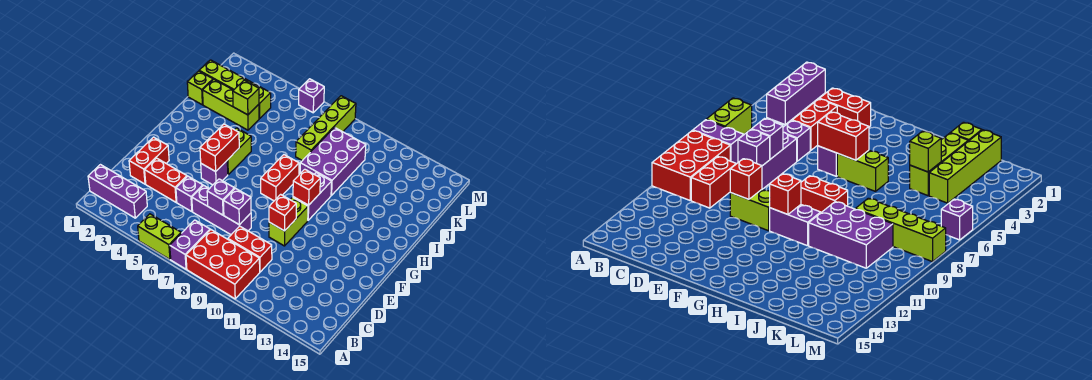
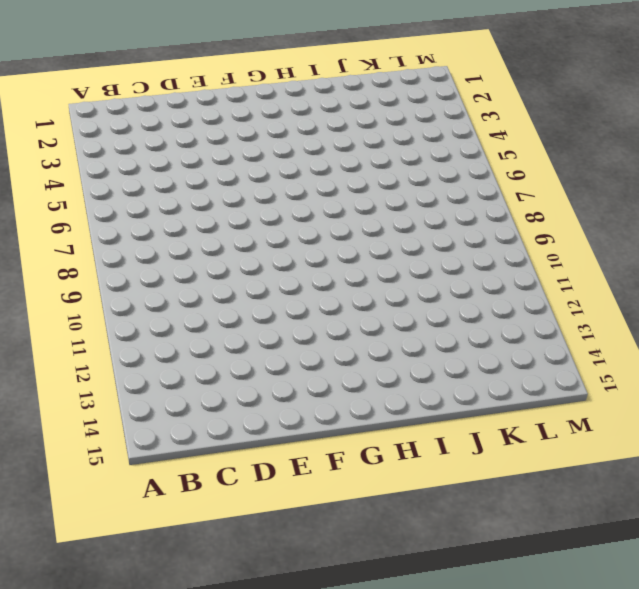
none -> lime brick A5:A6 level 1
none -> purple brick A7:B7 level 1
none -> red brick A8:B10 level 1

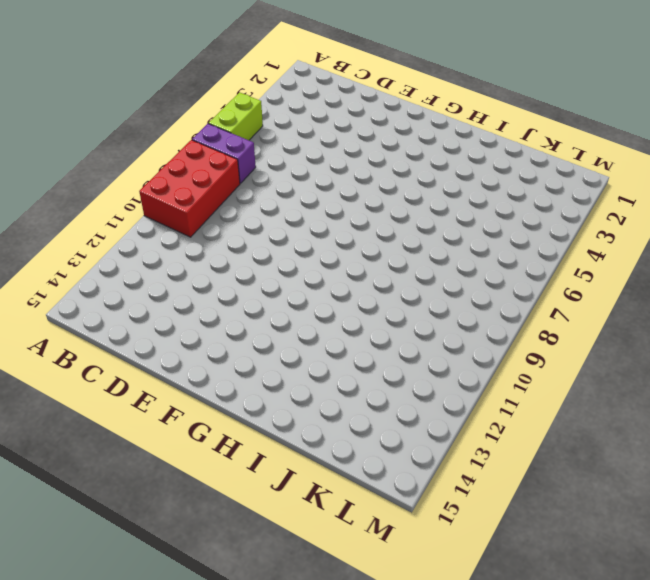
none -> purple brick B1:B3 level 1
none -> red brick C9:C10 level 1
none -> red brick D2:E2 level 1

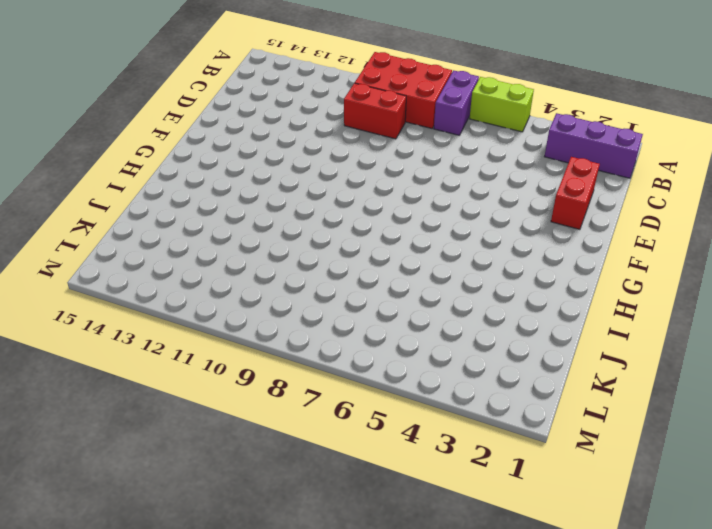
none -> red brick D3:D4 level 1
none -> purple brick D5 level 1
none -> purple brick D6:D8 level 1

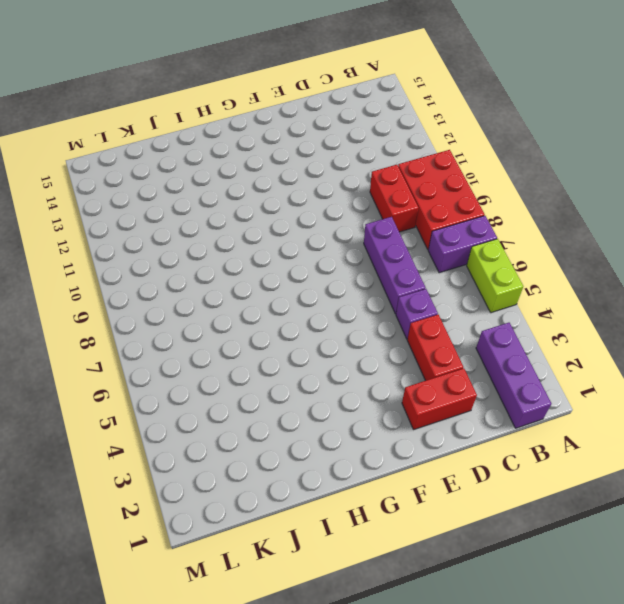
none -> lime brick E10:F10 level 1
none -> purple brick F5 level 1
none -> lime brick G5:H5 level 1

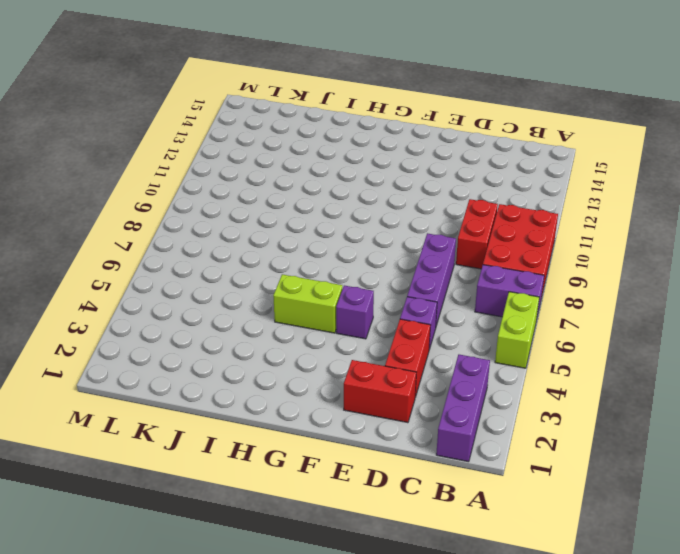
none -> lime brick E10:F10 level 1
none -> red brick G8:H8 level 1
none -> purple brick G10:H10 level 1

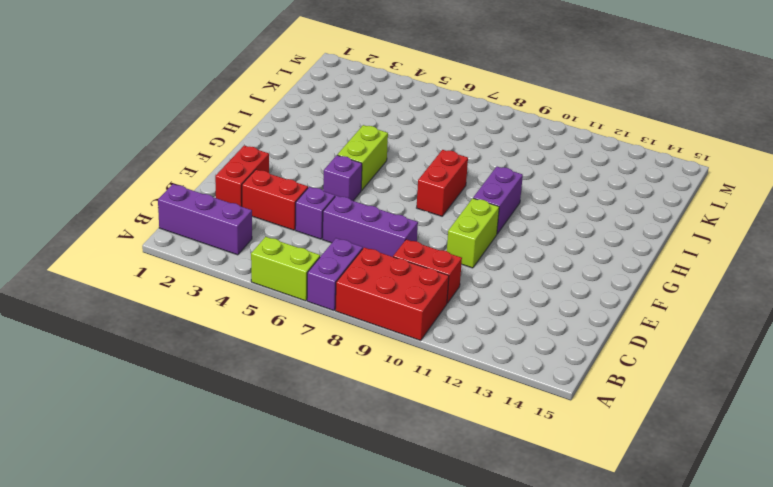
none -> purple brick I9:K10 level 1
none -> lime brick J1 level 1
none -> lime brick J2:J4 level 1

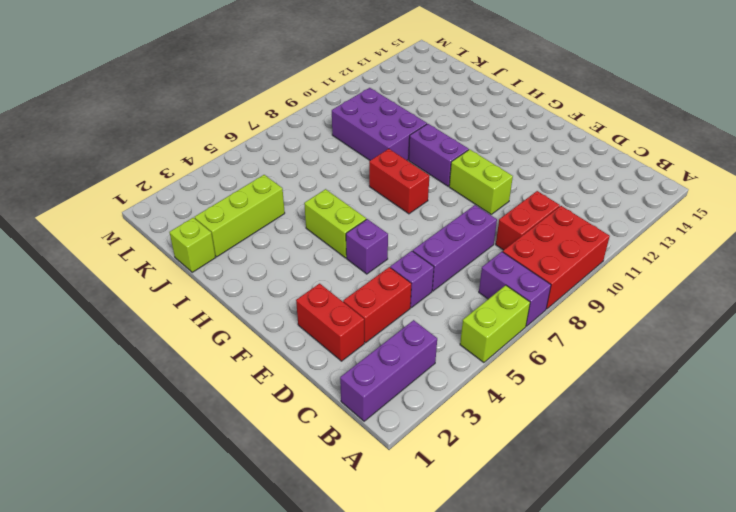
none -> lime brick J8:M8 level 1
none -> lime brick K1:K4 level 1
none -> purple brick M6 level 1

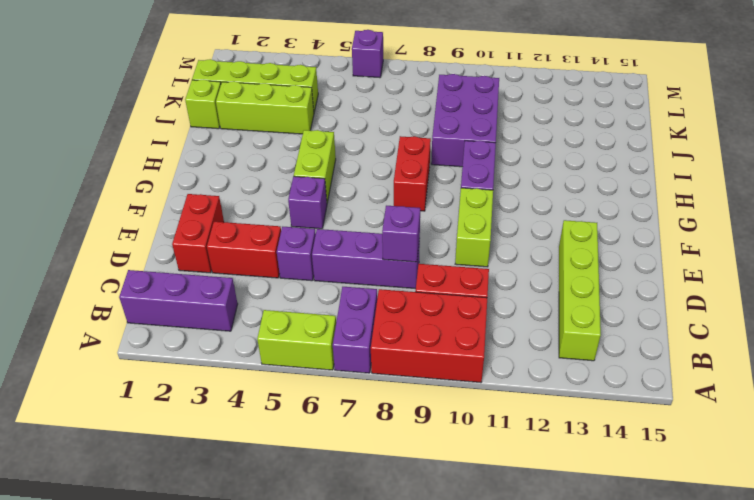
lime brick B13:E13 level 1 -> lime brick J8:M8 level 1
none -> purple brick D7 level 2
none -> red brick E10 level 2
none -> red brick F5:G5 level 2

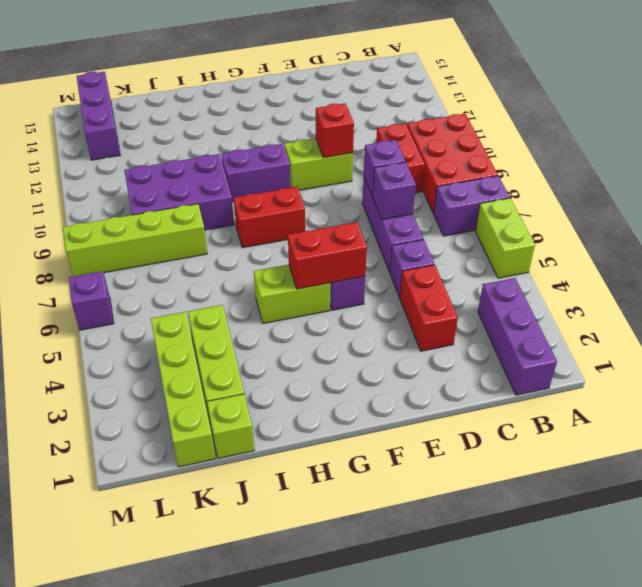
purple brick L13:L15 level 1 -> none
none -> red brick D2:E2 level 1
none -> red brick G10 level 2
none -> lime brick J4 level 2

